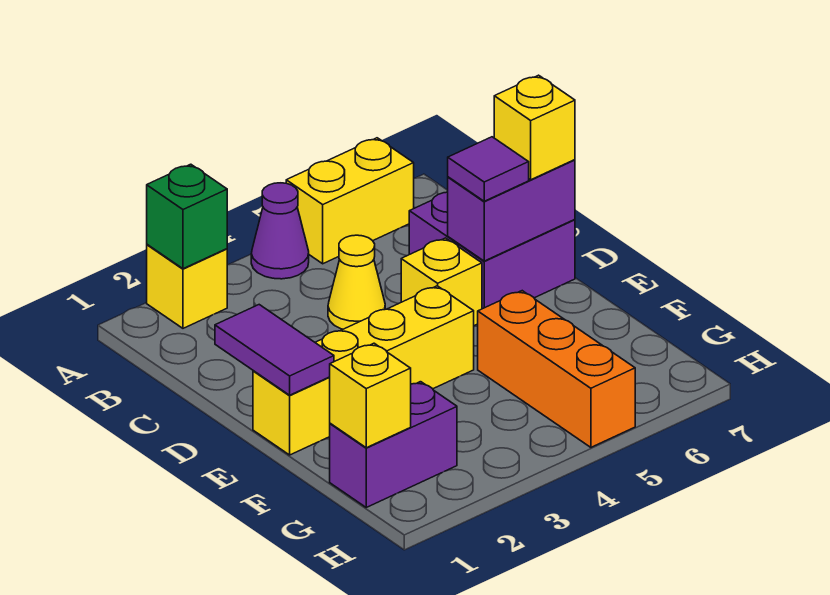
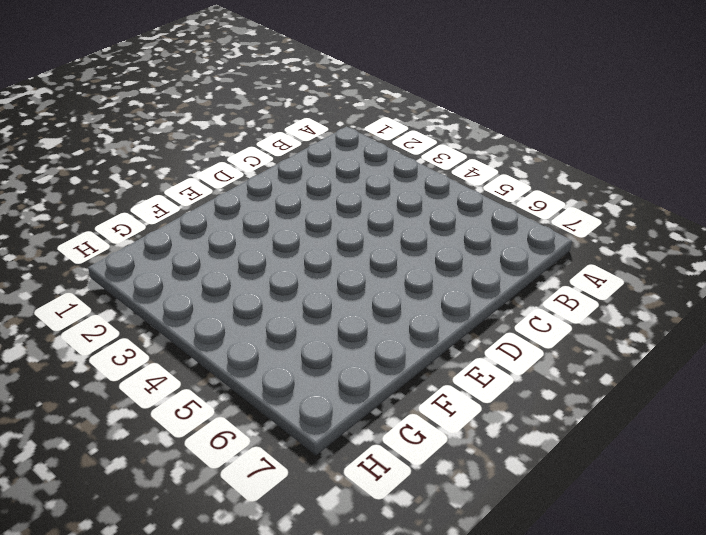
none -> yellow brick A2 level 1
none -> purple cone A4 level 1
none -> yellow brick A5:A6 level 1

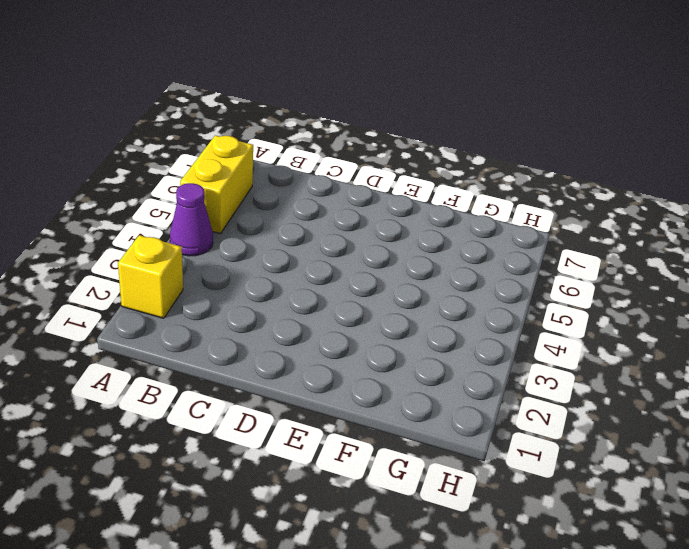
none -> yellow cone C4 level 1
none -> purple brick C6:D7 level 1
none -> yellow brick D5 level 1

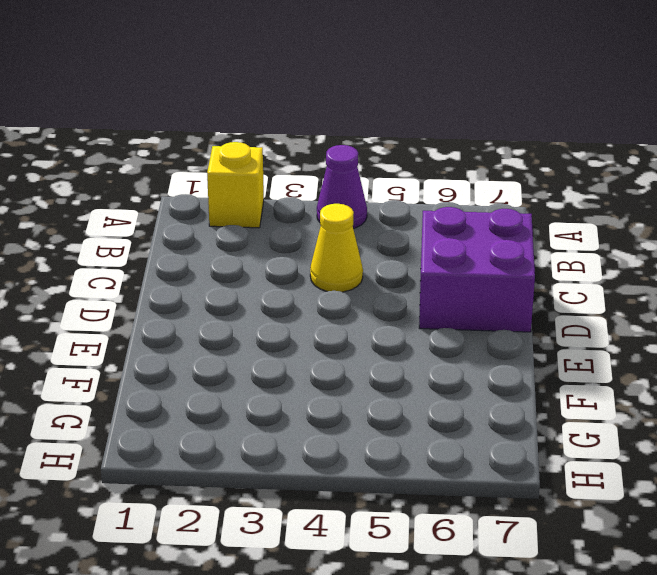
none -> yellow brick A5:A6 level 1
none -> yellow brick D5 level 1
none -> yellow brick E1:E4 level 1

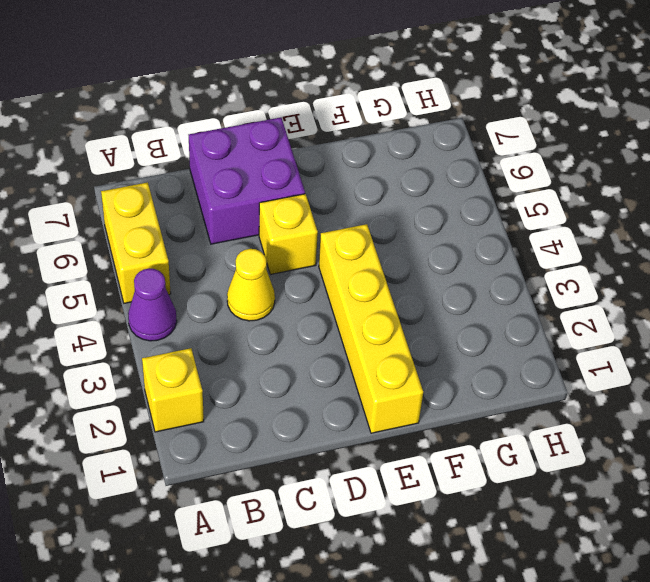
none -> orange brick F5:H5 level 1
none -> purple brick G1:G2 level 1
none -> green brick A2 level 2

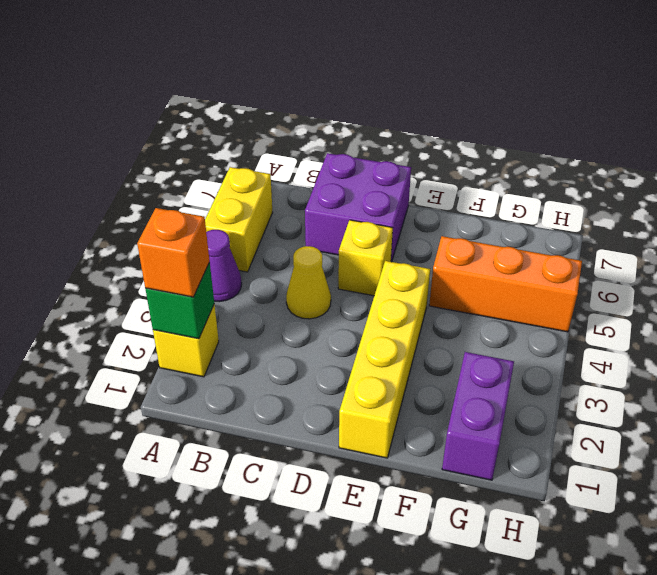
orange brick A2 level 3 -> none
none -> purple tile D1:E1 level 2
none -> purple brick D6:D7 level 2
none -> yellow brick G1 level 2

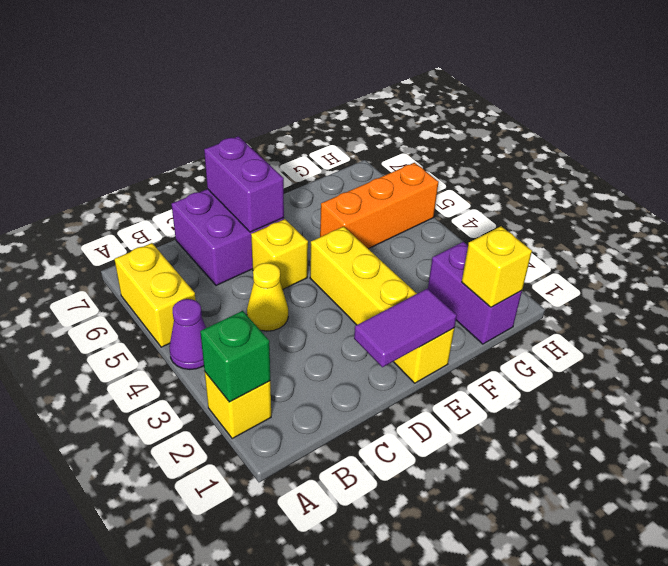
none -> purple tile D6 level 3
none -> yellow brick D7 level 3

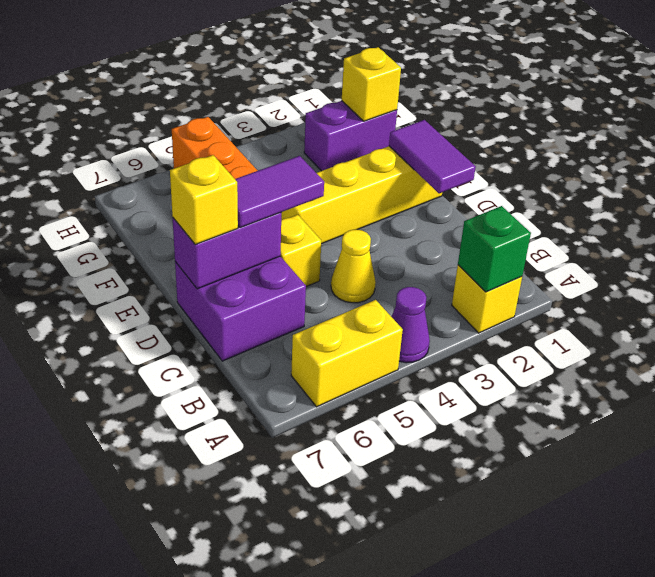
purple tile D5:D6 level 3 -> purple tile D6 level 3

